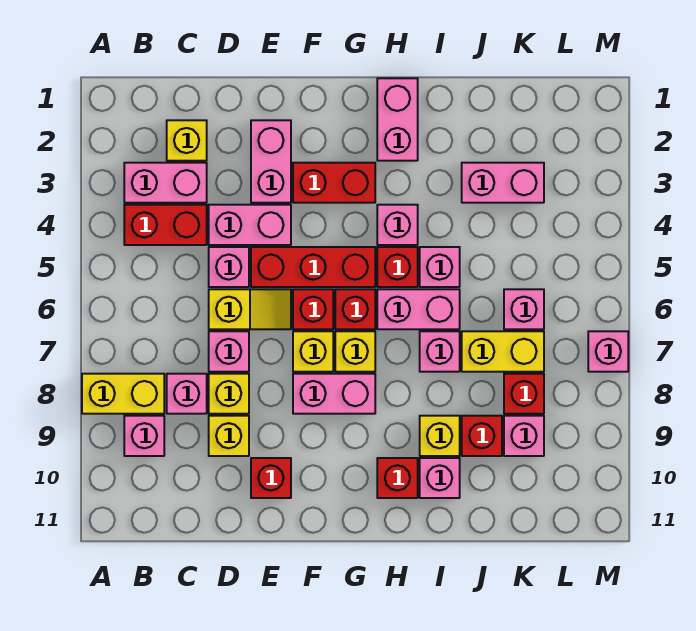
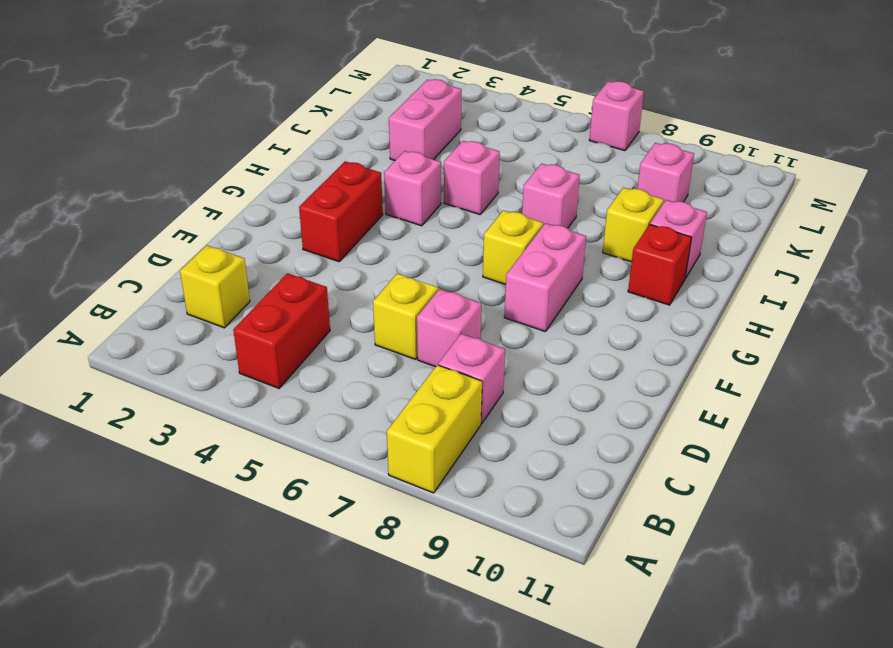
none -> pink brick B3:C3 level 1
none -> pink brick B9 level 1
none -> pink brick D4:E4 level 1
none -> pink brick D5 level 1

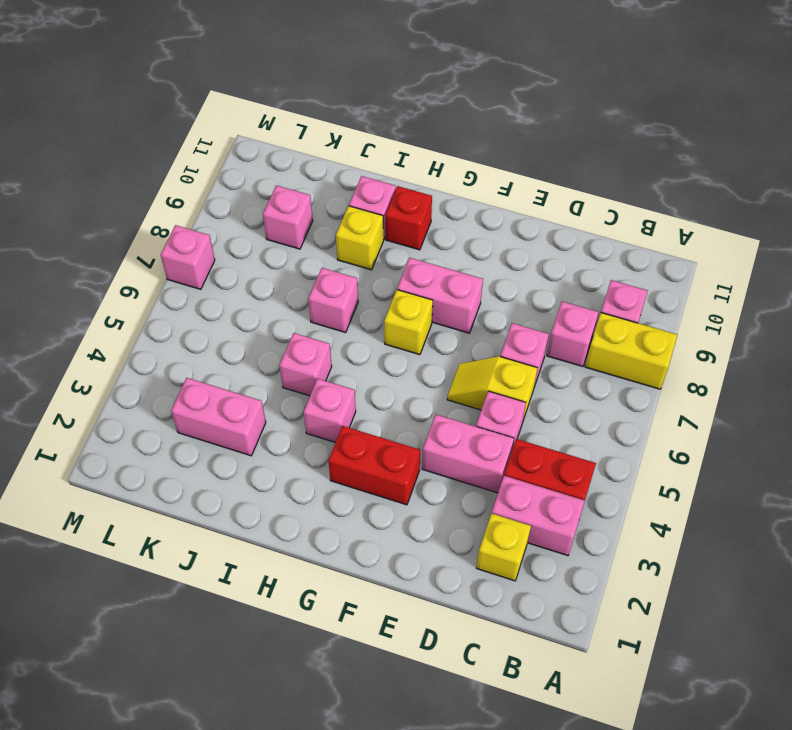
none -> yellow brick D8 level 1
none -> yellow brick D9 level 1
none -> pink brick E2:E3 level 1
none -> red brick E5:G5 level 1

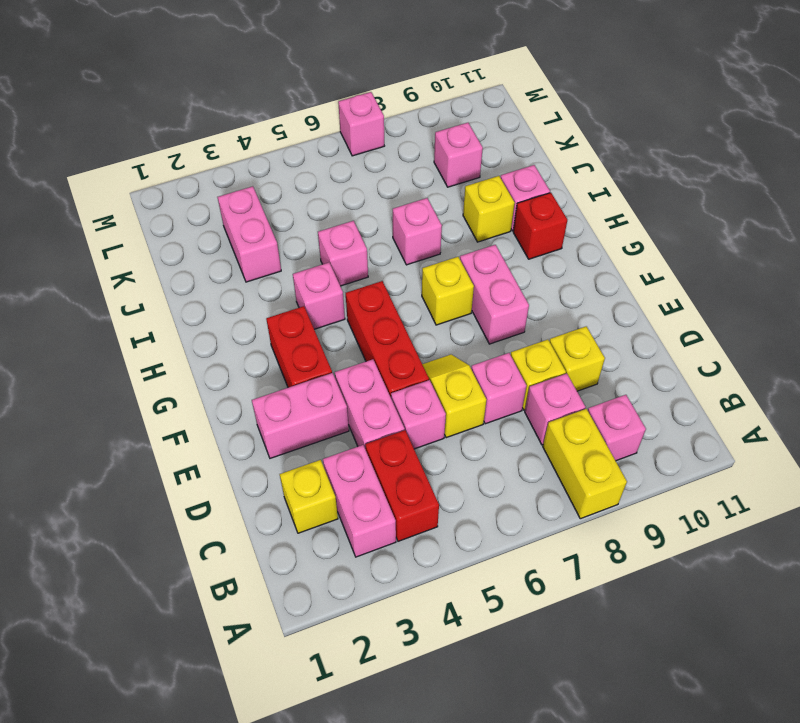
none -> red brick E10 level 1
none -> red brick F6 level 1
none -> yellow brick F7 level 1
none -> red brick G6 level 1

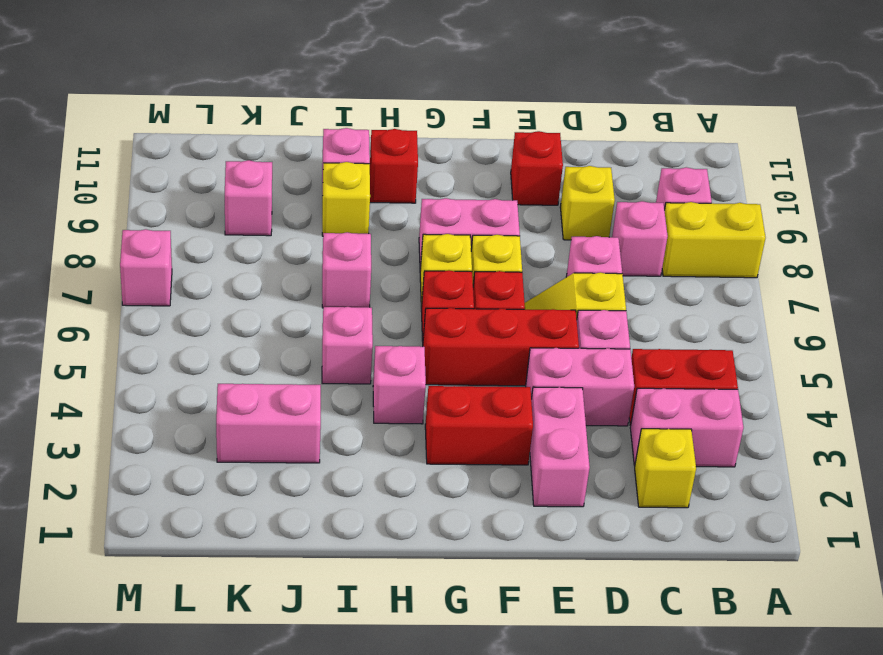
none -> yellow brick D8 level 1
none -> pink brick H1:H2 level 1
none -> red brick H5 level 1
none -> pink brick H6:I6 level 1

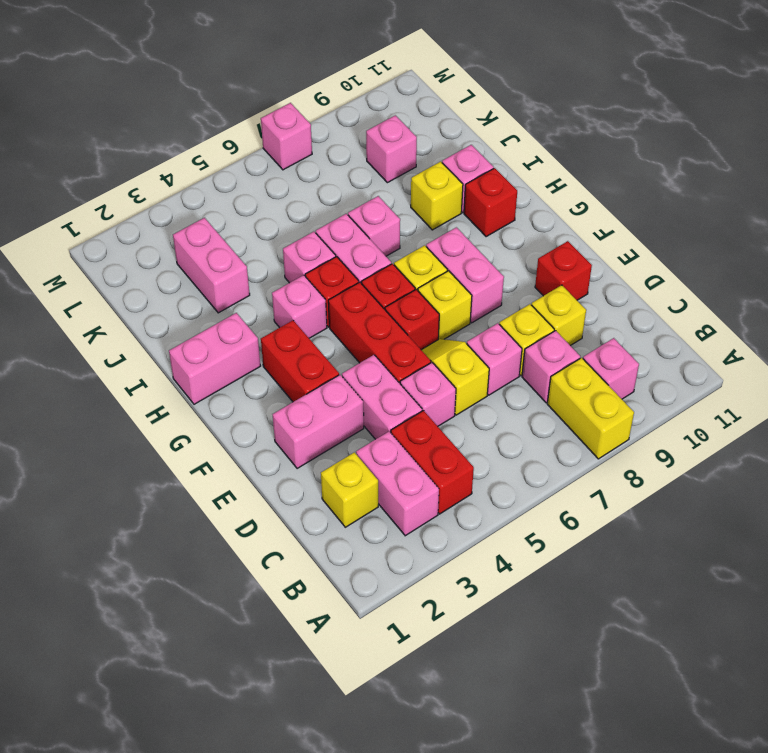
none -> yellow brick J7:K7 level 1
none -> red brick J9 level 1
none -> pink brick K6 level 1
none -> red brick K8 level 1

